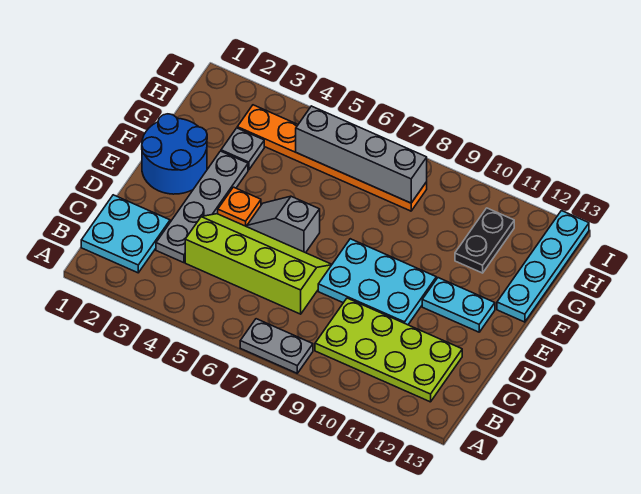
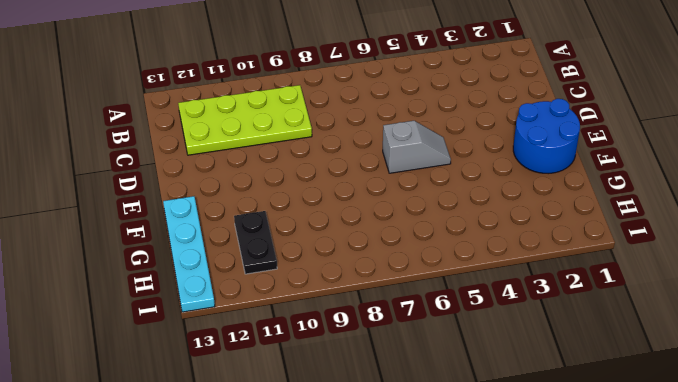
none -> grey plate A7:A8 level 1
none -> cyan plate B1:C2 level 1
none -> grey plate C3:F3 level 1

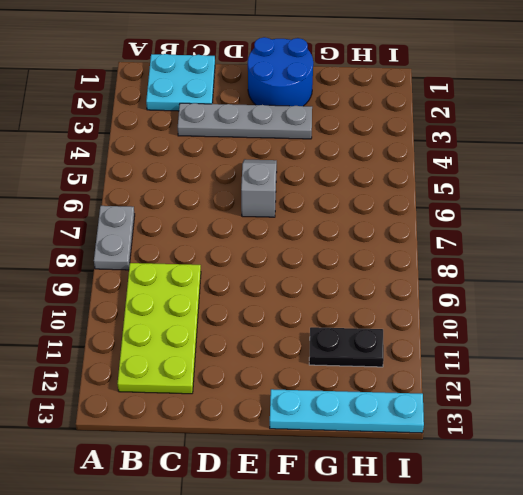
none -> lime slope C4:D7 level 1 top C
none -> cyan plate D8:E10 level 1
none -> orange plate E4 level 1

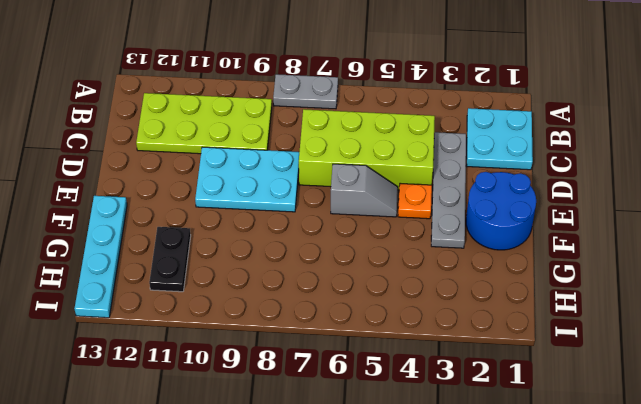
lime brick C4:D7 level 1 -> lime slope C4:D7 level 1 top C
none -> cyan plate E11:E12 level 1
none -> grey plate G3 level 1
none -> orange plate H3:H8 level 1

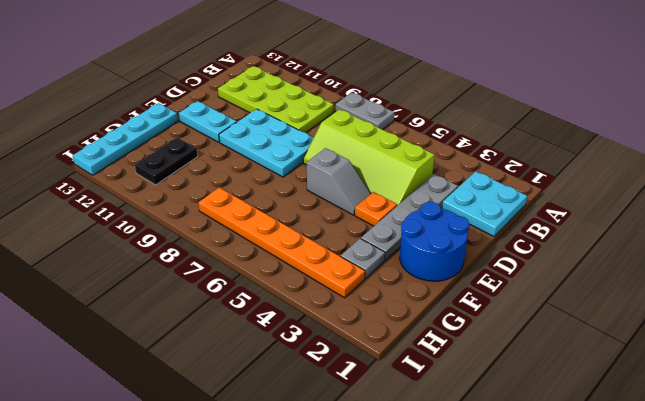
none -> grey brick H5:H8 level 2

